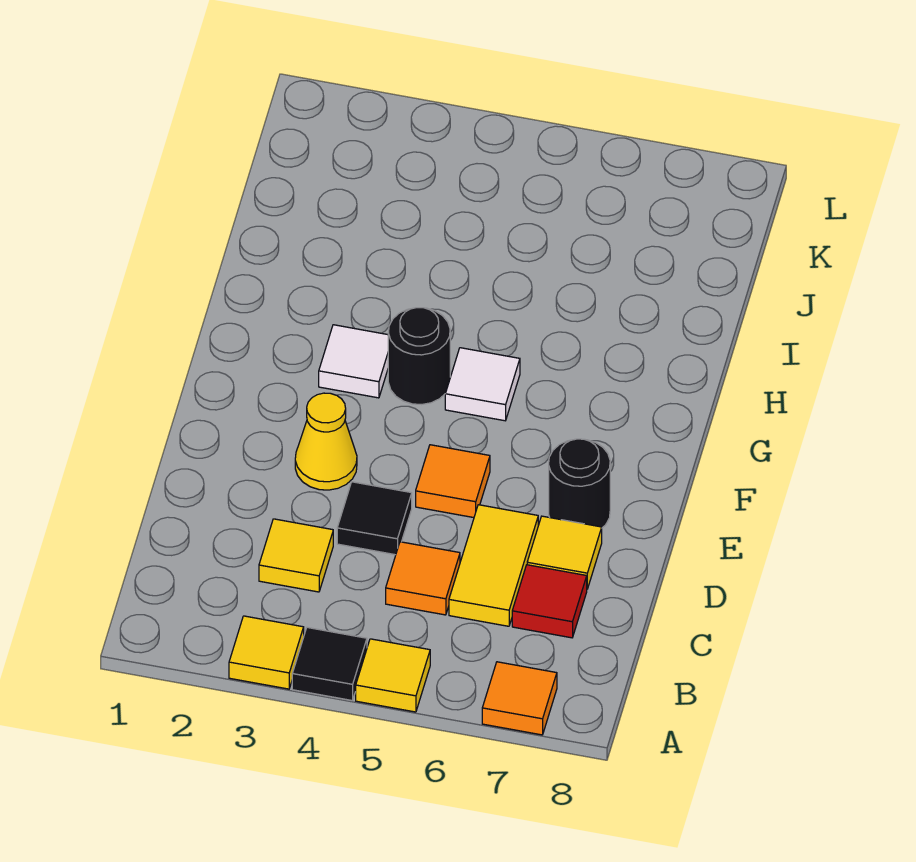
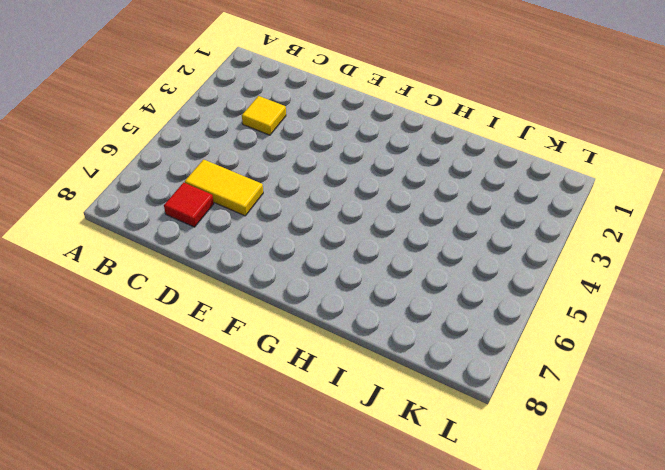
none -> yellow tile A3 level 1
none -> black tile A4 level 1
none -> yellow tile A5 level 1

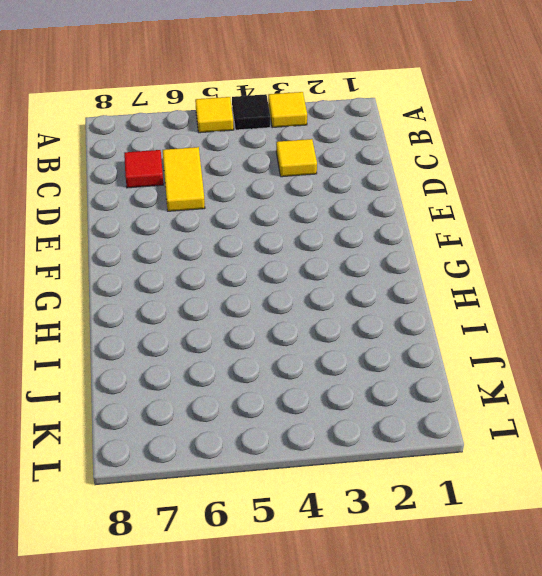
none -> orange tile A7 level 1
none -> orange tile C5 level 1
none -> black tile D4 level 1

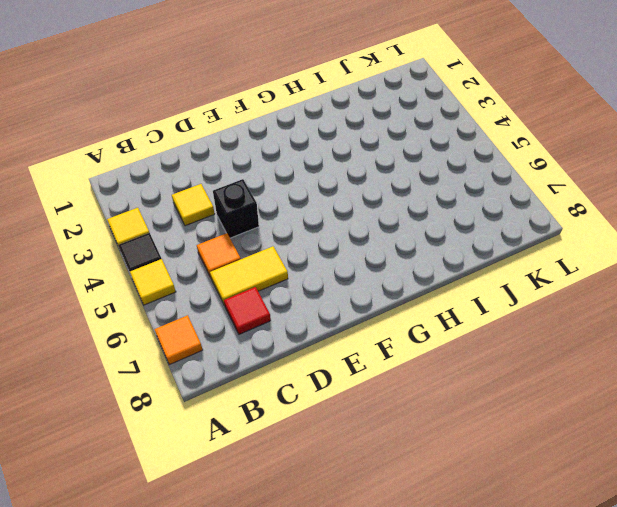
black brick D4 level 1 -> black tile D4 level 1
none -> yellow tile D7 level 1
none -> yellow cone E3 level 1
none -> orange tile E5 level 1

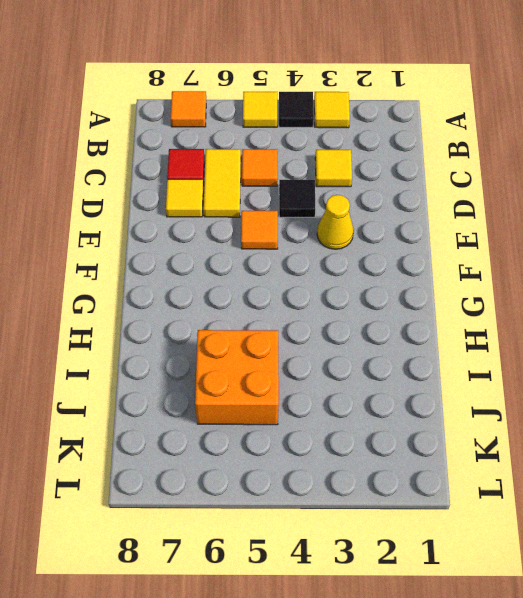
orange brick I5:J6 level 1 -> none
none -> black round brick E7 level 1
none -> white tile G3 level 1
none -> black round brick G4 level 1

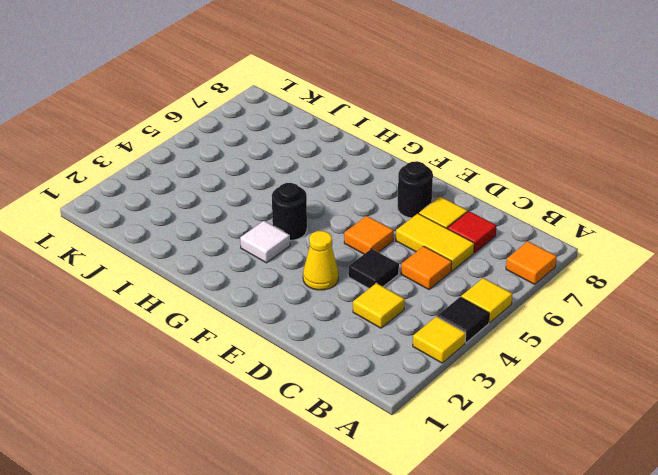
none -> white tile G5 level 1

